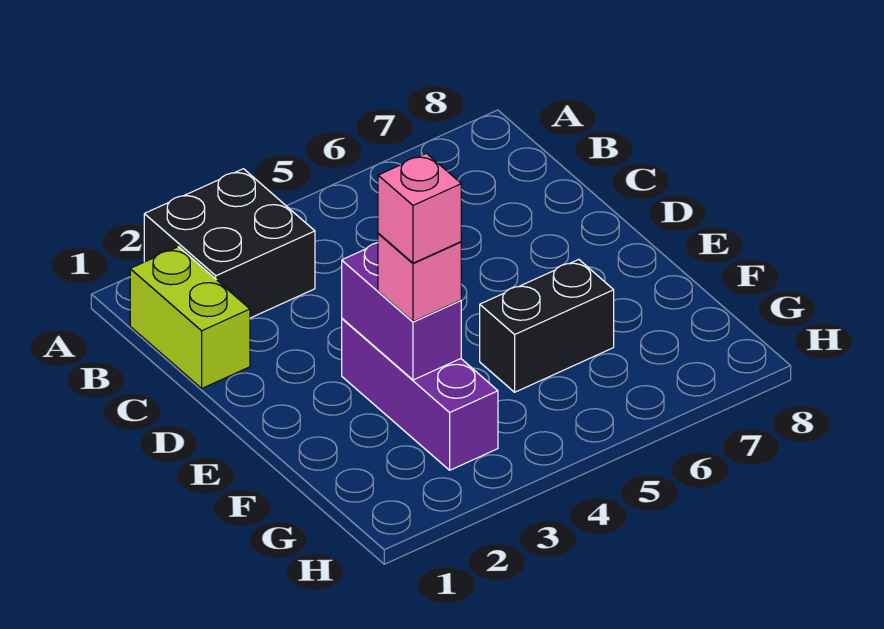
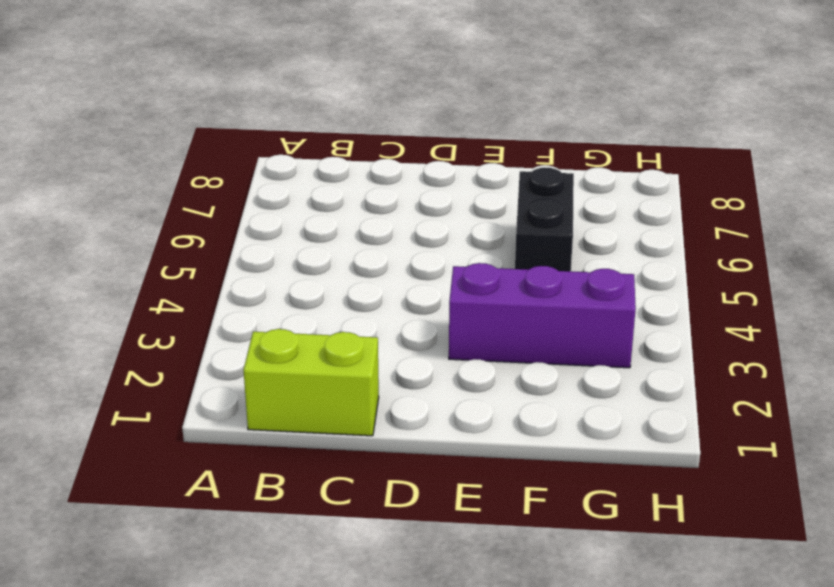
none -> black brick A2:B3 level 1
none -> purple brick E3:F3 level 2

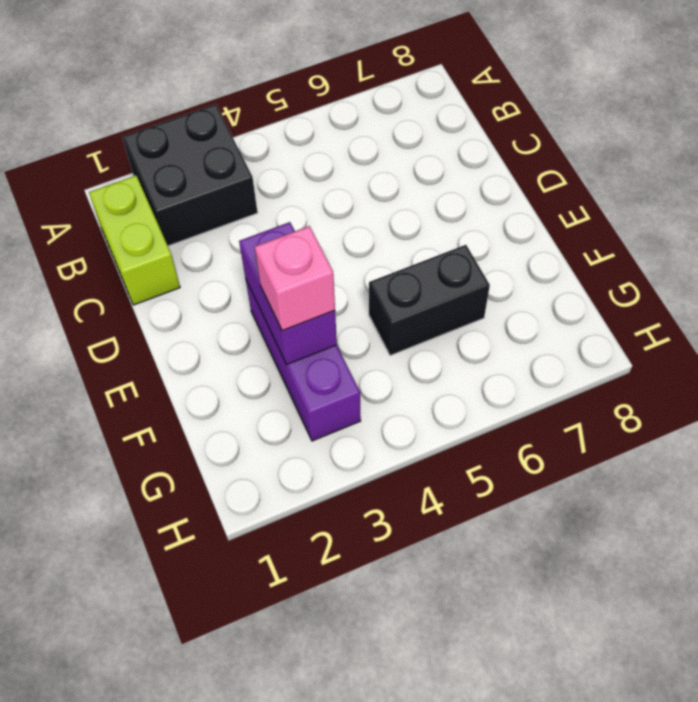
none -> pink brick F3 level 4

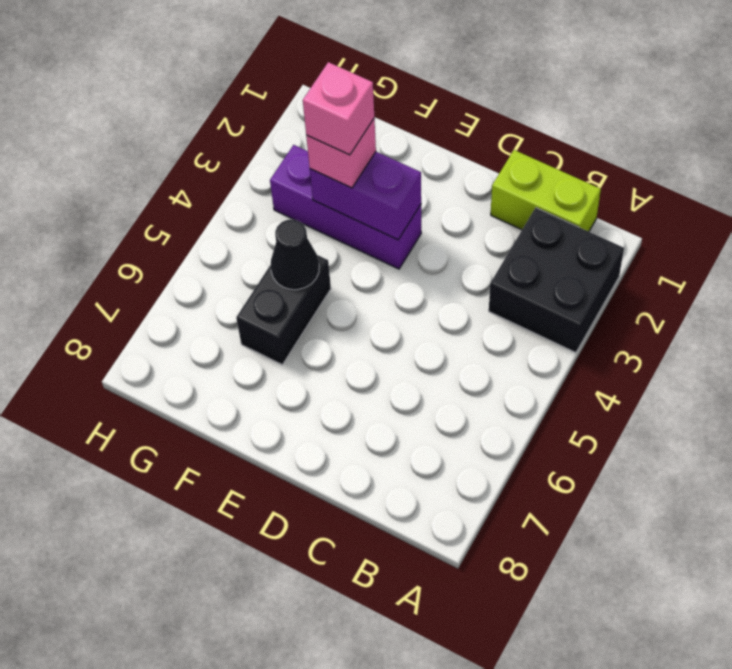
black cone F5 level 2 -> none

